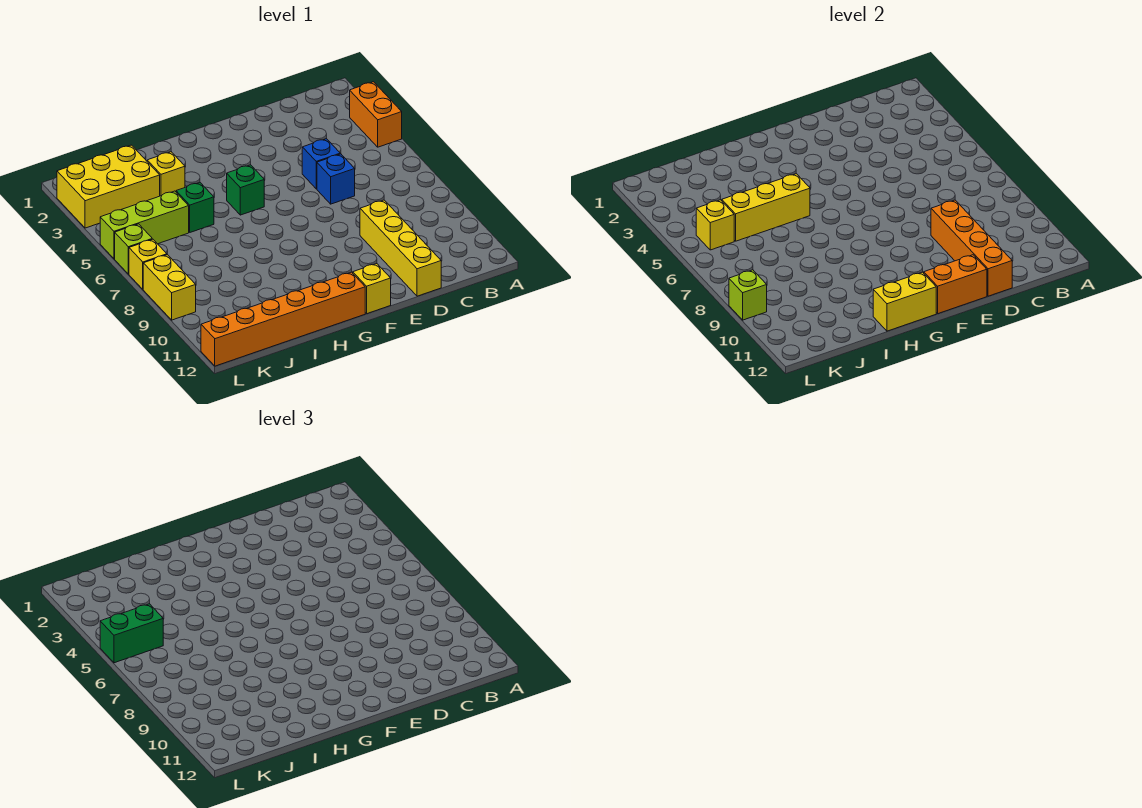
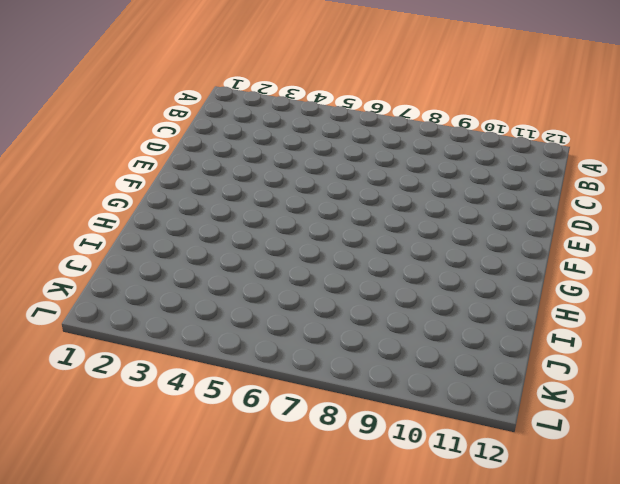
none -> orange brick A3:A4 level 1
none -> blue brick D5 level 1
none -> blue brick D6 level 1

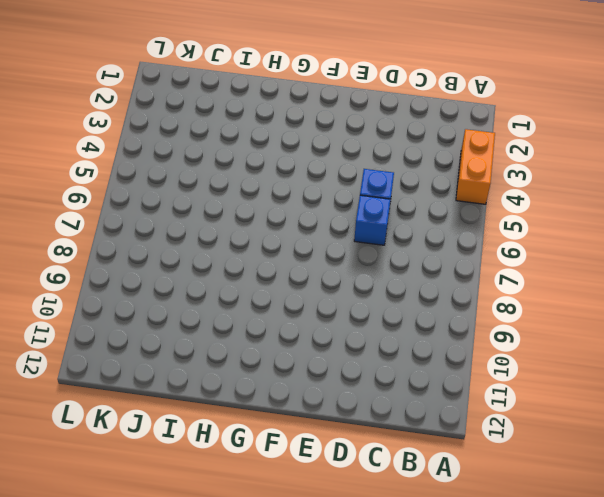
none -> yellow brick D9:D12 level 1
none -> yellow brick F12 level 1
none -> green brick G5 level 1

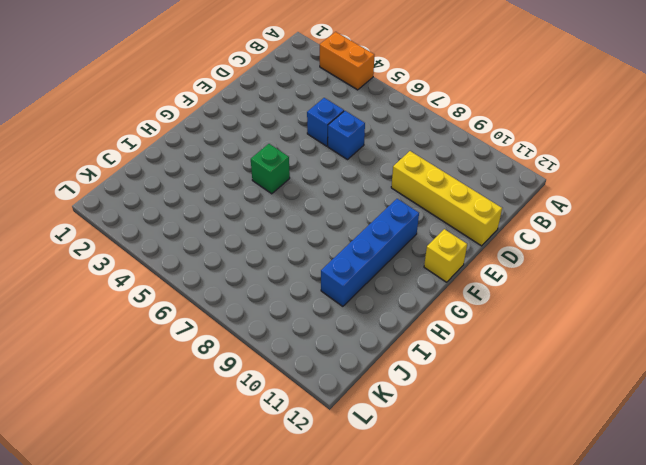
blue brick F10:I10 level 1 -> none
none -> orange brick G12:L12 level 1
none -> yellow brick I3 level 1
none -> green brick I5 level 1

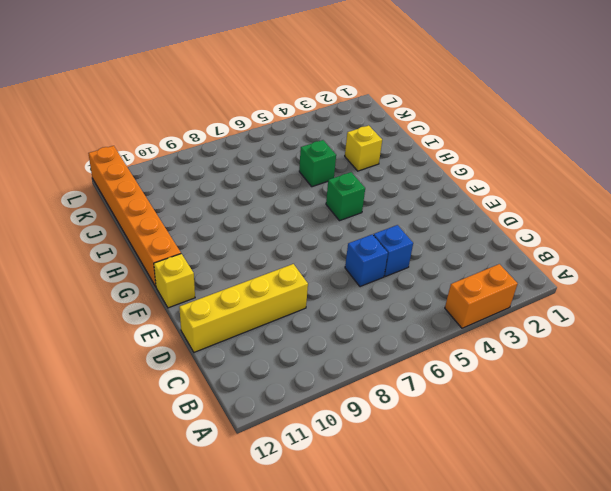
none -> yellow brick J2:L3 level 1
none -> lime brick J5:L5 level 1
none -> lime brick L6 level 1

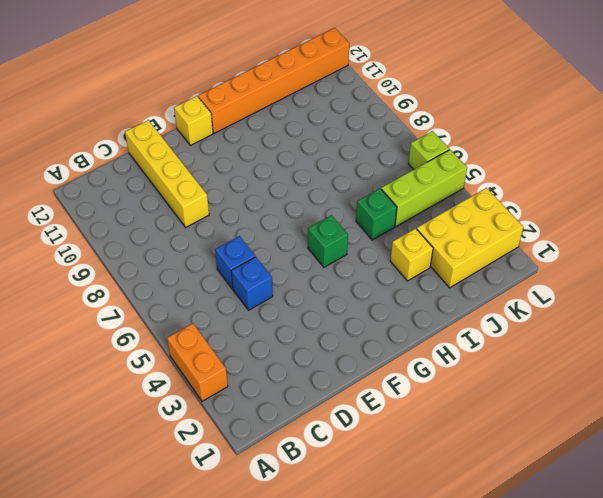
none -> yellow brick L7 level 1
none -> yellow brick L8:L9 level 1
none -> orange brick D9:D12 level 2

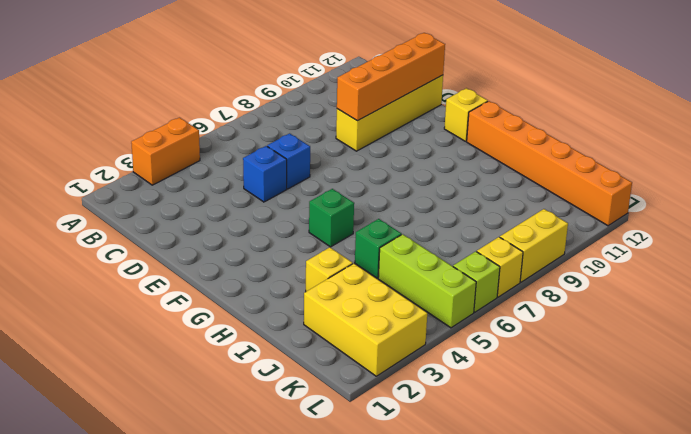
none -> orange brick E12:F12 level 2
none -> yellow brick G12:H12 level 2
none -> yellow brick H5:J5 level 2

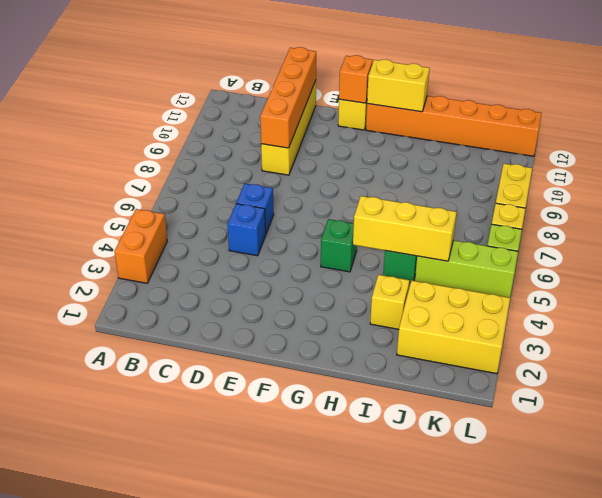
orange brick F12 level 2 -> orange brick E12:F12 level 2
none -> yellow brick K5 level 2
none -> lime brick L9 level 2
none -> green brick K5:L5 level 3

